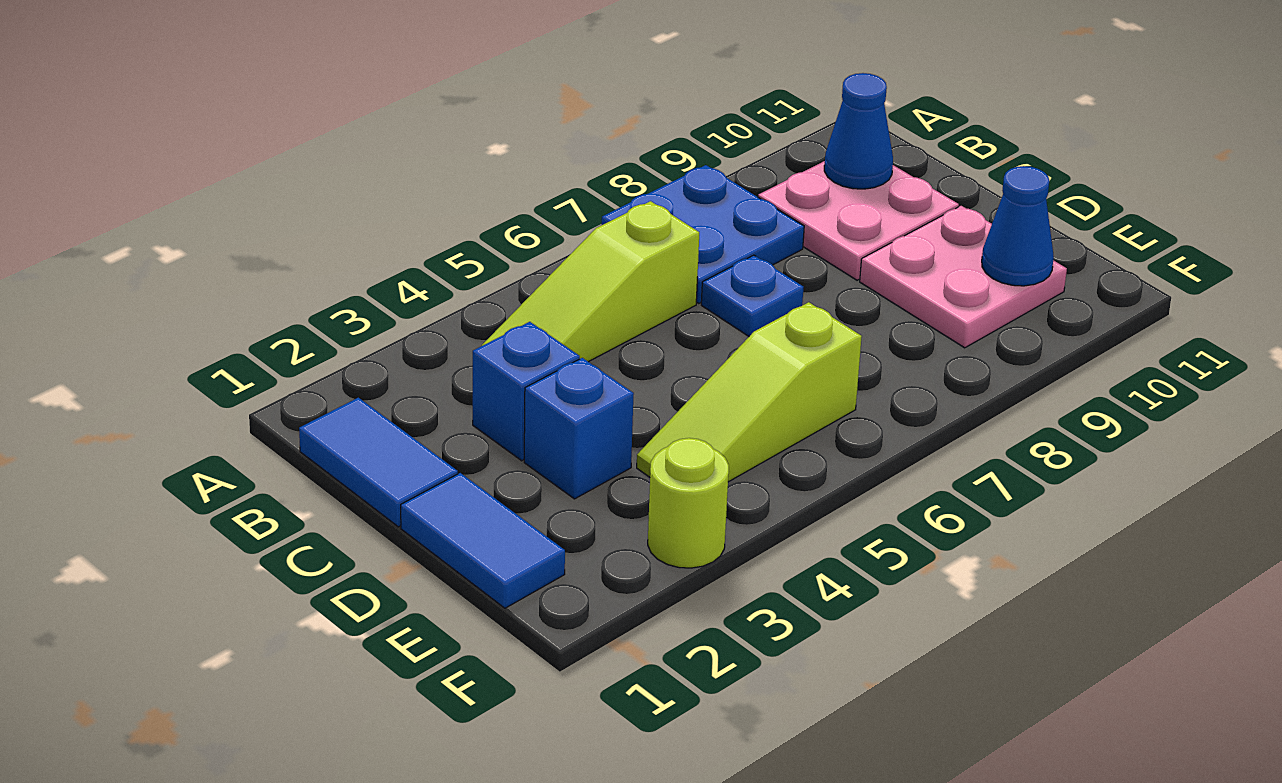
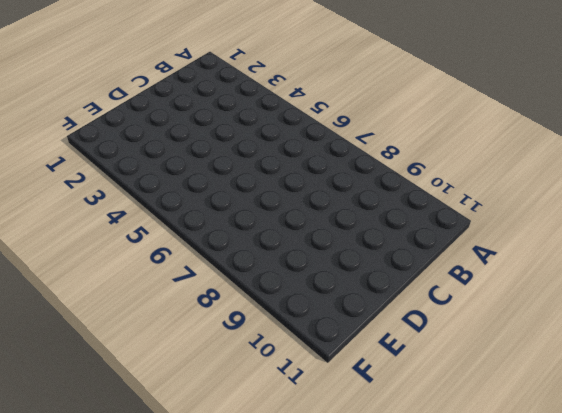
none -> blue plate A7:B8 level 1
none -> blue tile B1:C1 level 1
none -> lime slope B4:B6 level 1 top 6

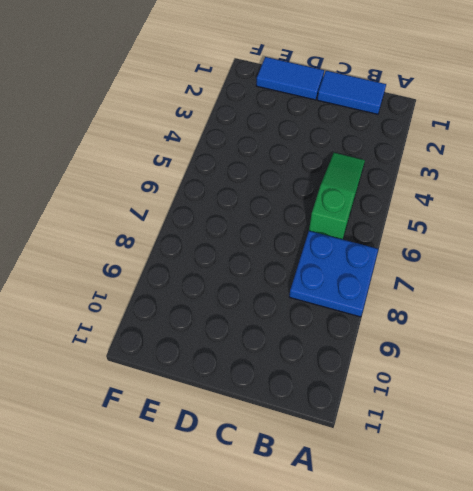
green slope B4:B6 level 1 top 6 -> lime slope B4:B6 level 1 top 6
none -> pink plate B9:C10 level 1
none -> blue brick C3 level 1
none -> blue plate C7 level 1

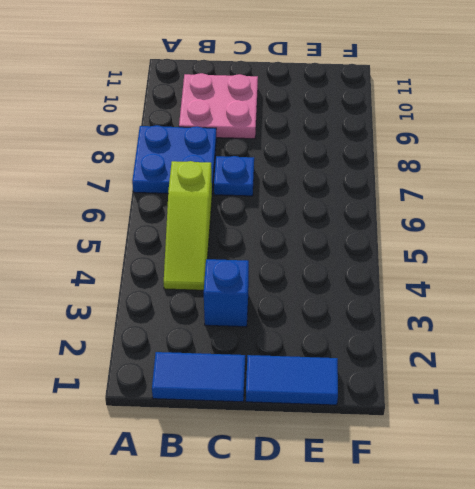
none -> blue brick D3 level 1
none -> pink plate D9:E10 level 1
none -> lime slope E4:E6 level 1 top 6

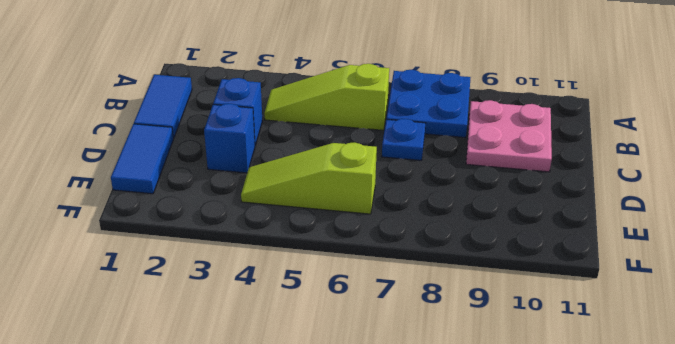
none -> pink plate D9:E10 level 1
none -> lime round brick F3 level 1
none -> blue cone B10 level 2

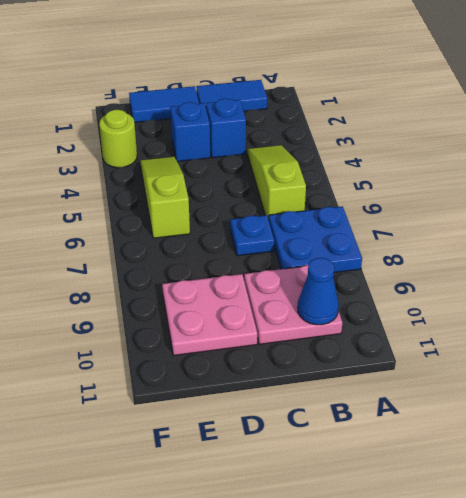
none -> blue cone E10 level 2

